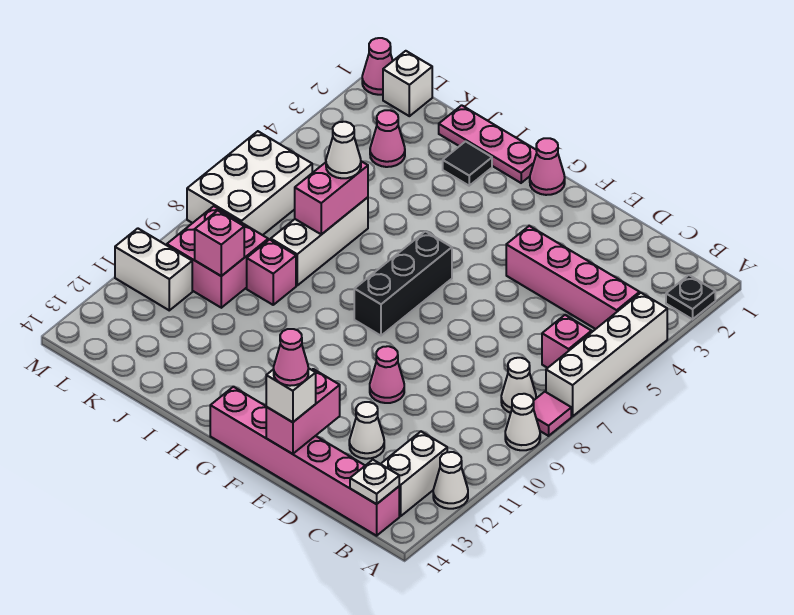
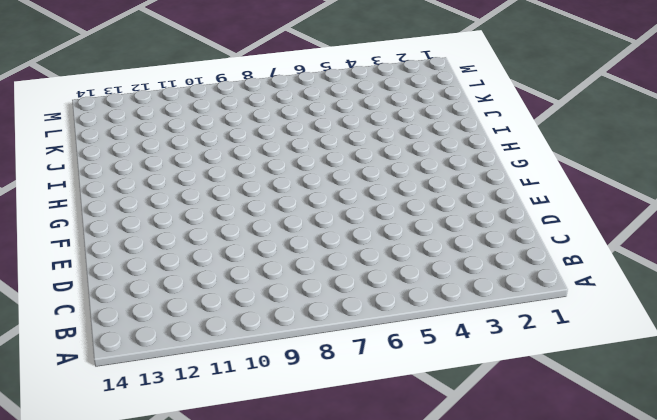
none -> black plate A2 level 1
none -> white brick A4:A7 level 1
none -> pink tile A8 level 1
none -> white cone A9 level 1

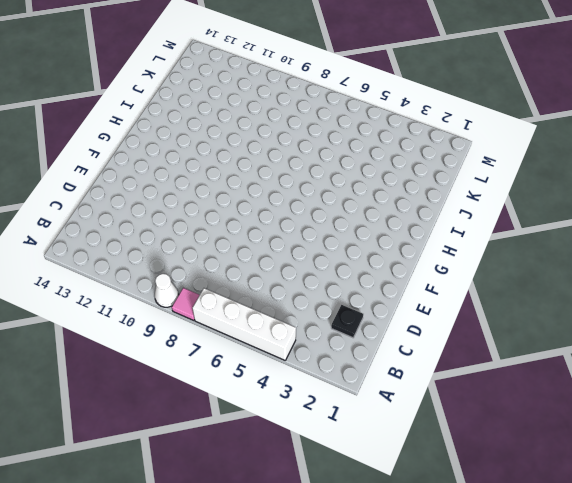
black plate C2 level 1 -> black plate A2 level 1
none -> white cone A12 level 1
none -> pink brick B4:E4 level 1
none -> pink brick B6 level 1
none -> white cone B8 level 1

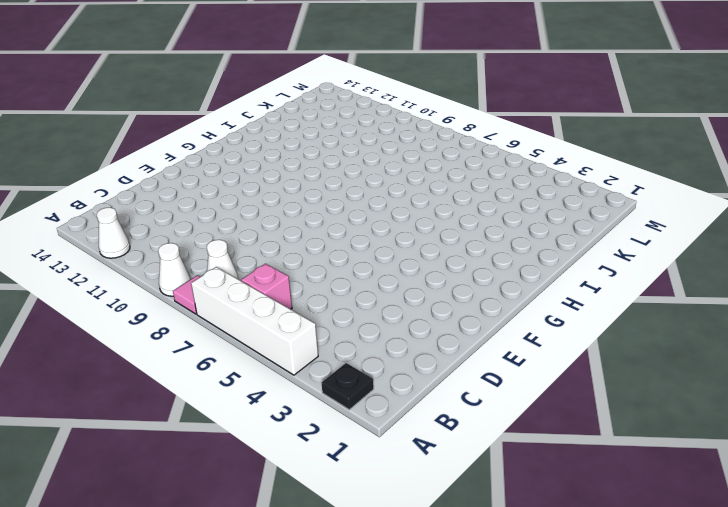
none -> pink brick B4:E4 level 1
none -> white brick B12:B13 level 1
none -> pink brick B14:G14 level 1
none -> white cone D12 level 1

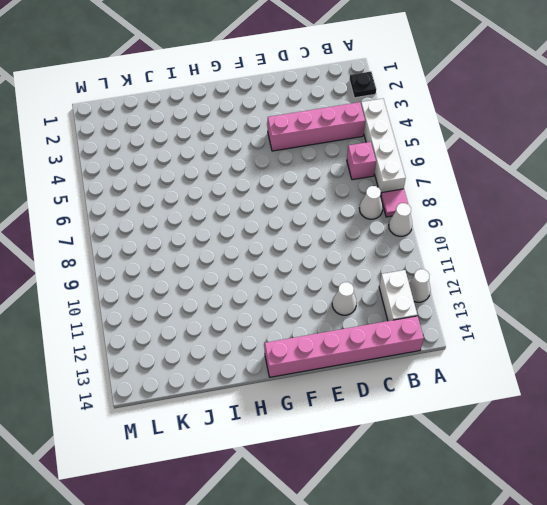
none -> pink cone E10 level 1
none -> pink cone G1 level 1
none -> black brick G6:G8 level 1
none -> pink plate H1:J1 level 1

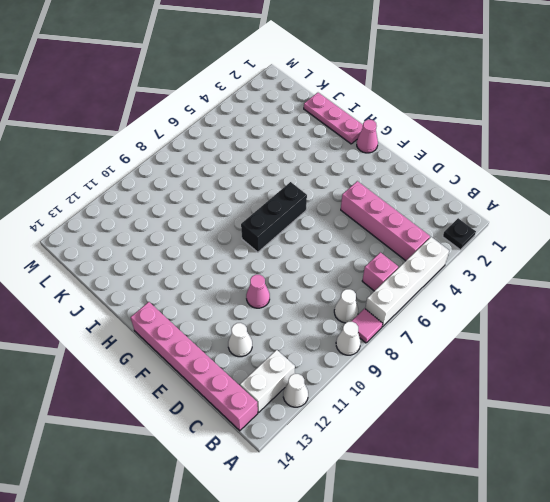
none -> black tile I2 level 1
none -> white brick J6:J8 level 1
none -> pink brick J9 level 1
none -> pink cone K3 level 1

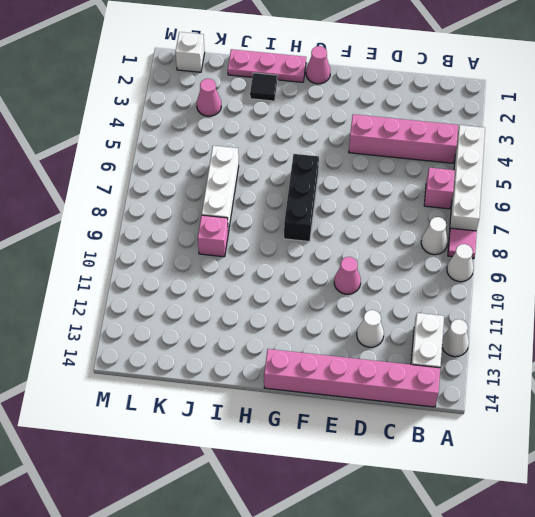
none -> black plate A2 level 1
none -> pink brick K9:L10 level 1
none -> white brick L6:M8 level 1
none -> white brick L11:M11 level 1

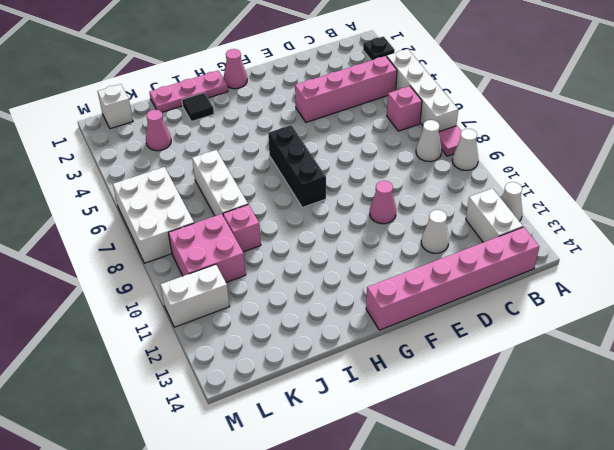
none -> pink cone M1 level 1
none -> white plate B14 level 2
none -> pink brick E13:E14 level 2
none -> pink brick J6:J7 level 2

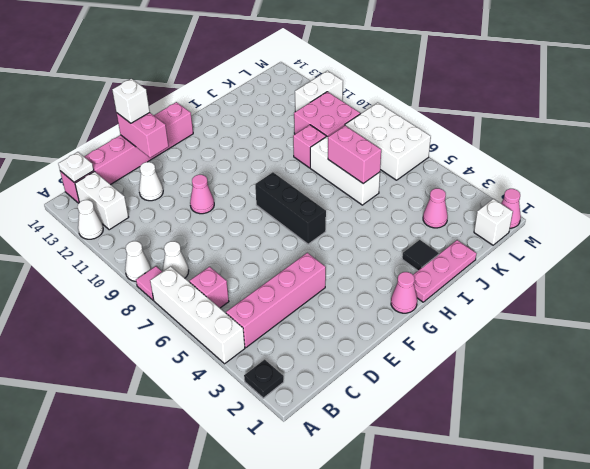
none -> pink brick K10 level 2
none -> white cone J6 level 3
none -> pink cone E14 level 4

